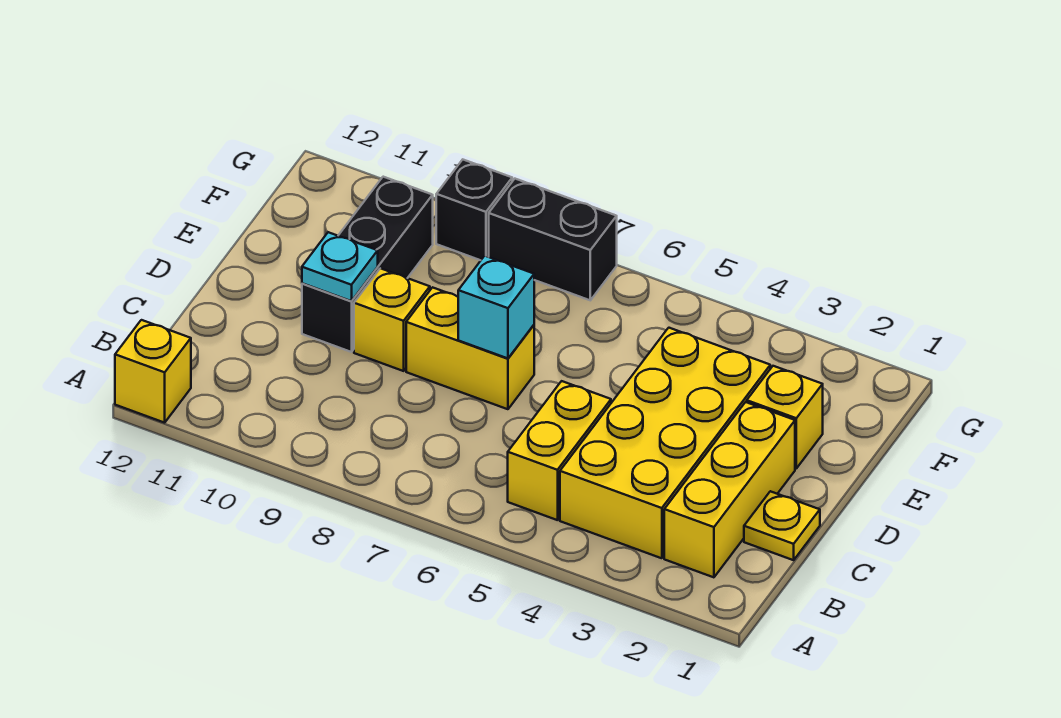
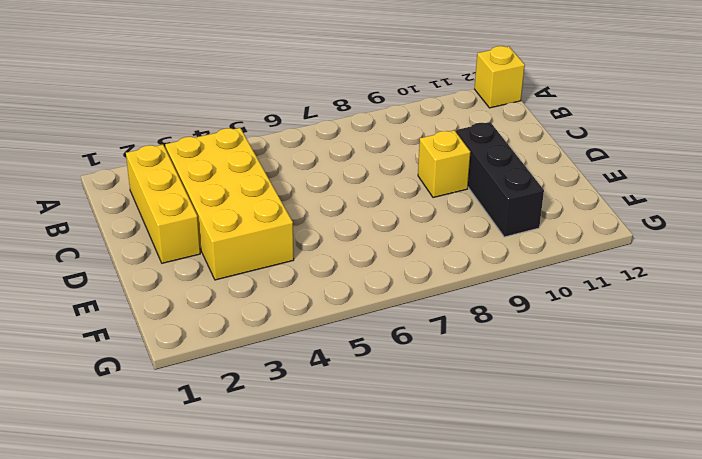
none -> yellow brick B5:C5 level 1
none -> yellow plate C1 level 1
none -> yellow brick D7:D8 level 1

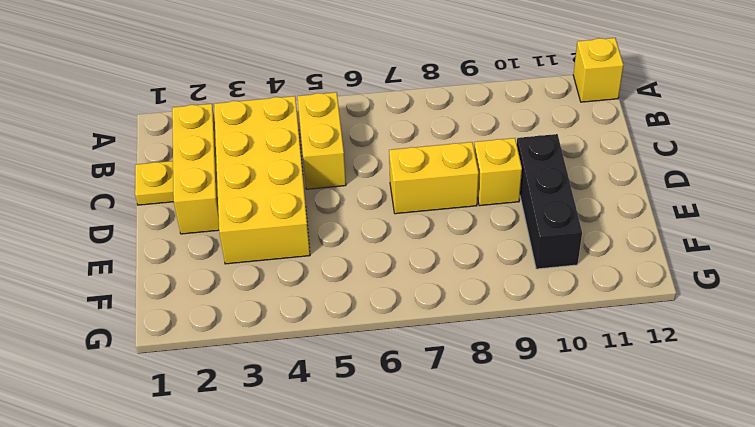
none -> yellow brick E2 level 1
none -> black brick G7:G8 level 1
none -> black brick G9 level 1

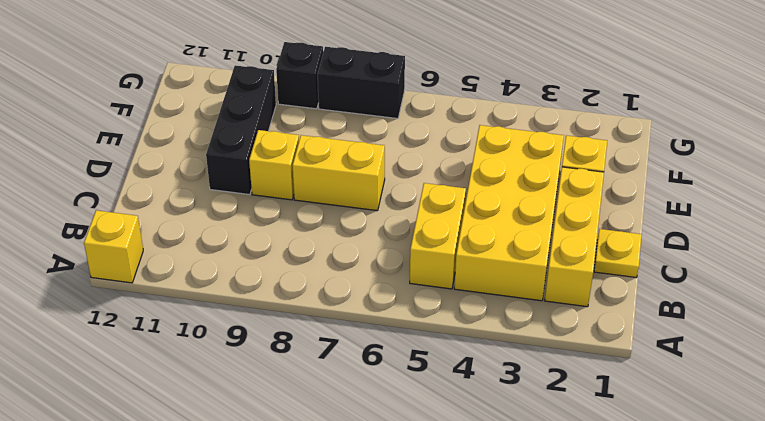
none -> cyan brick D7 level 2
none -> cyan plate D10 level 2

